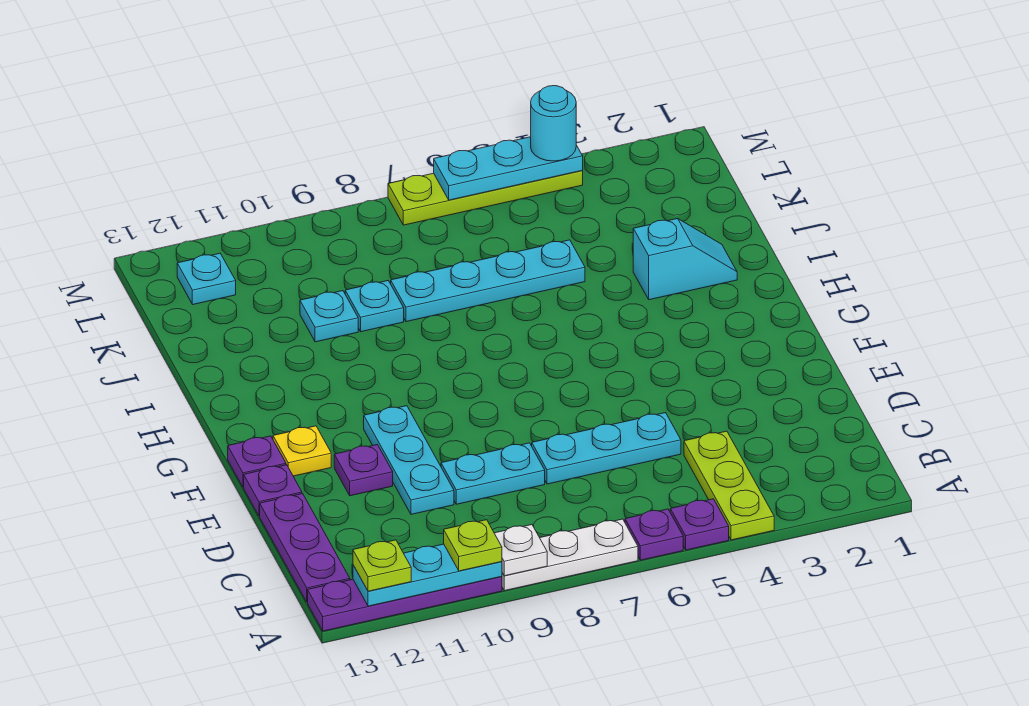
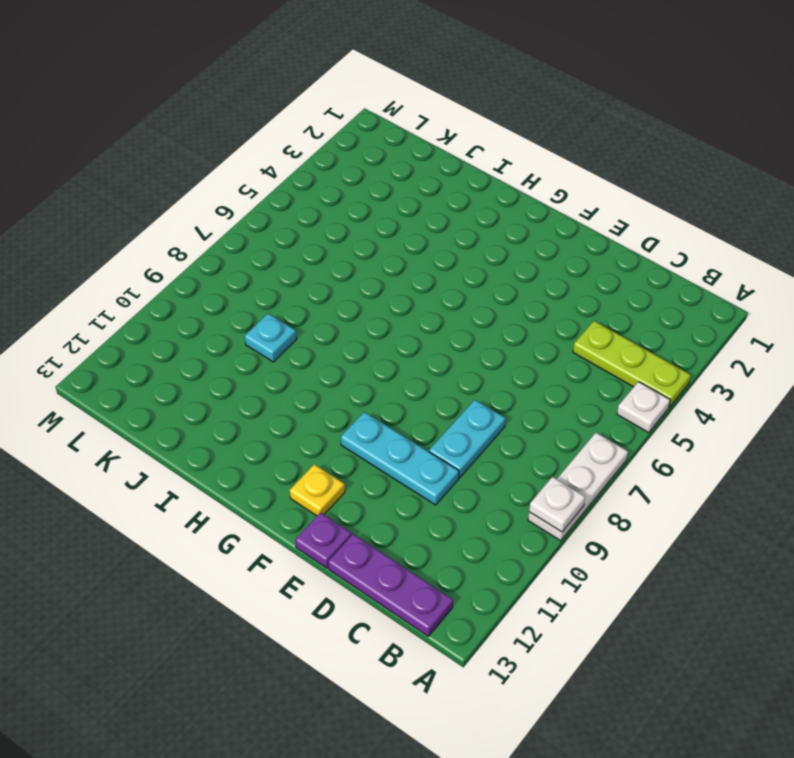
white plate A5 level 1 -> purple plate A5 level 1
none -> purple plate A6 level 1
none -> purple plate A10:A13 level 1
none -> cyan plate D5:D7 level 1

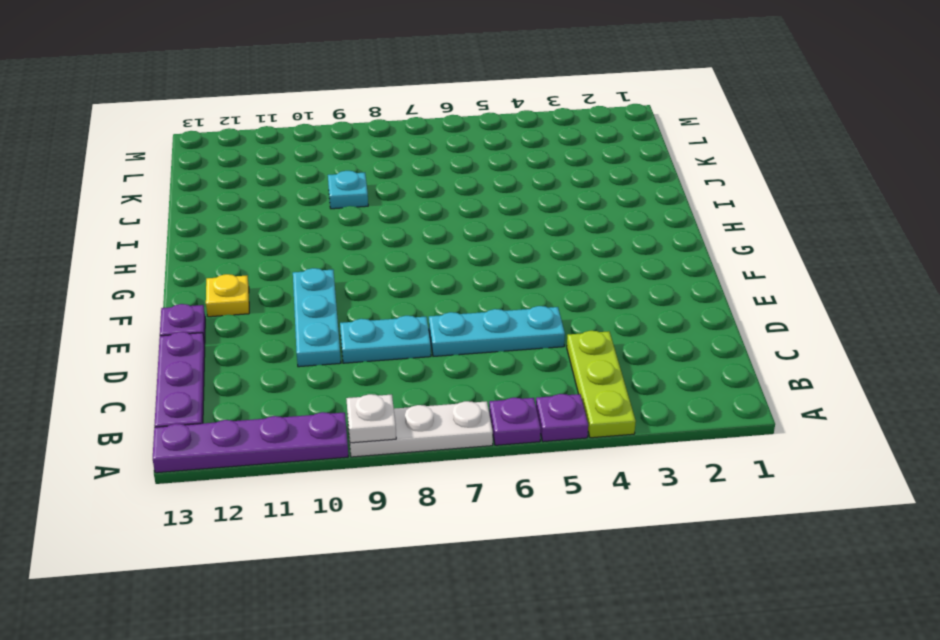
none -> purple plate E11 level 1
none -> purple plate F13 level 1
none -> cyan slope I2:I3 level 1 top 3

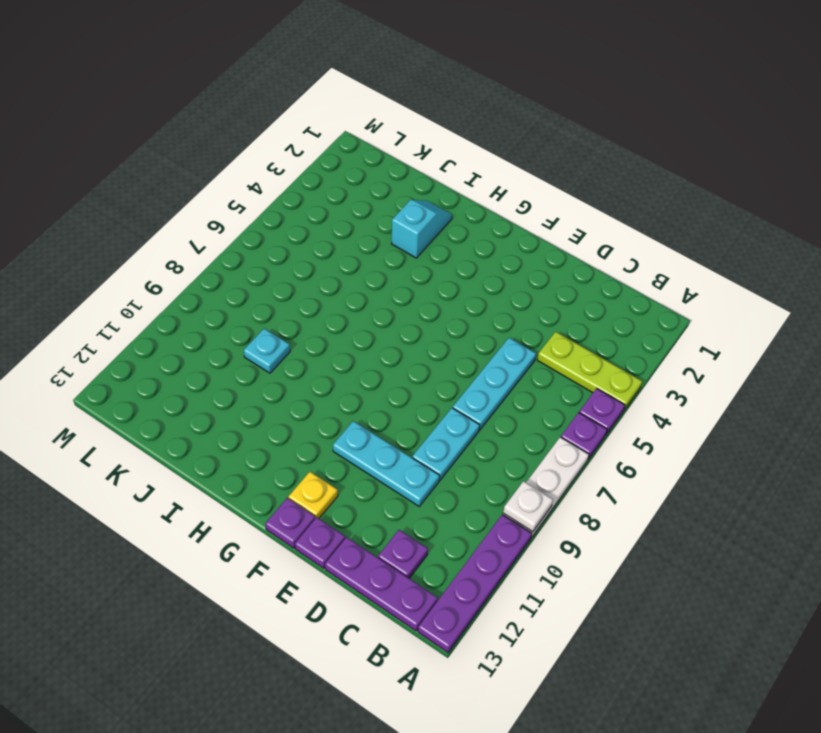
purple plate C12 level 1 -> purple plate E11 level 1
none -> cyan plate J5:J8 level 1
none -> cyan plate J10 level 1
none -> cyan plate L12 level 1

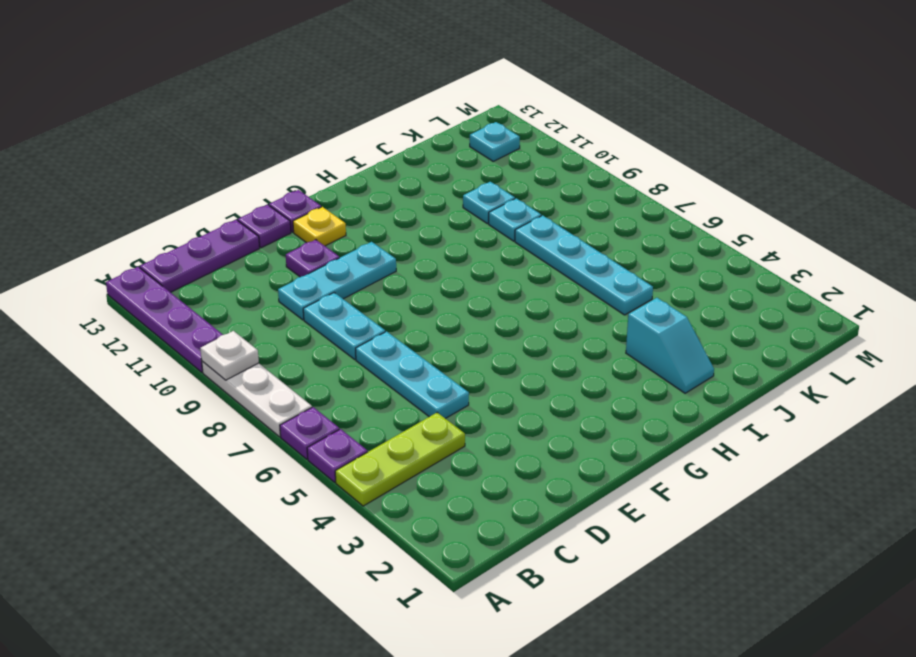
none -> lime plate M4:M7 level 1
none -> cyan plate A10:A12 level 2
none -> cyan plate M4:M6 level 2

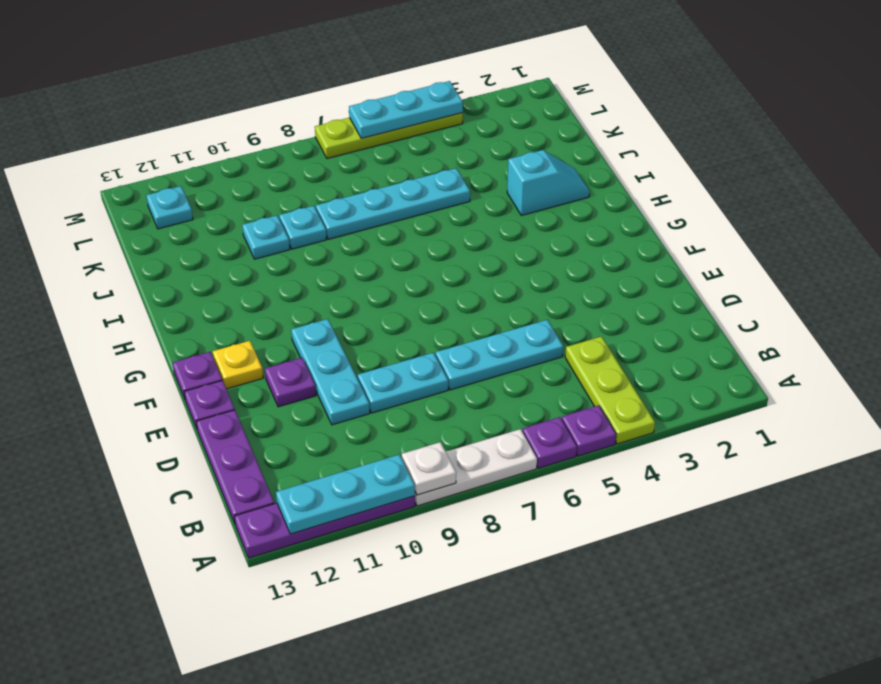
none -> lime plate A10 level 3
none -> lime plate A12 level 3
none -> cyan round brick M4 level 3

